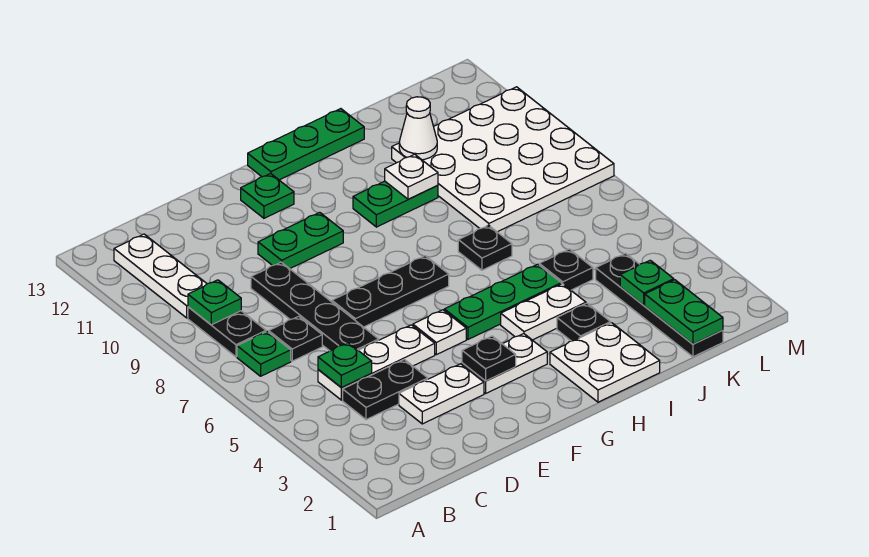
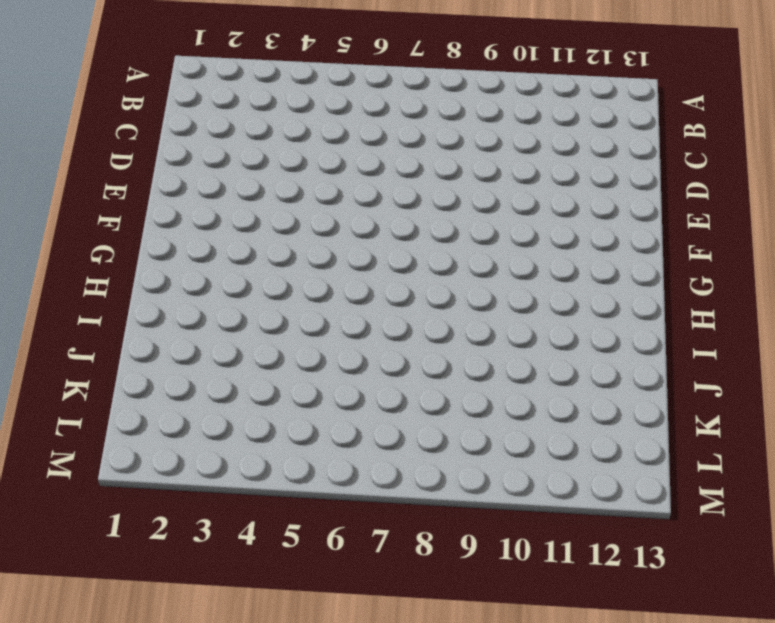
none -> green plate B7 level 1
none -> black plate B8:B9 level 1
none -> white plate B10:B12 level 1
none -> black plate C4:D4 level 1

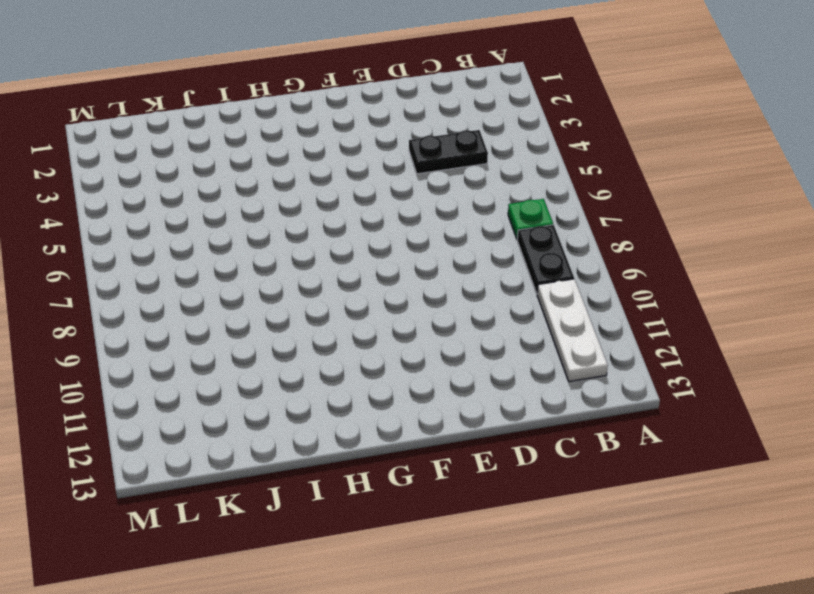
none -> white plate C5:E5 level 1
none -> black plate C7 level 1
none -> white plate D3:E3 level 1
none -> black plate D6:D9 level 1

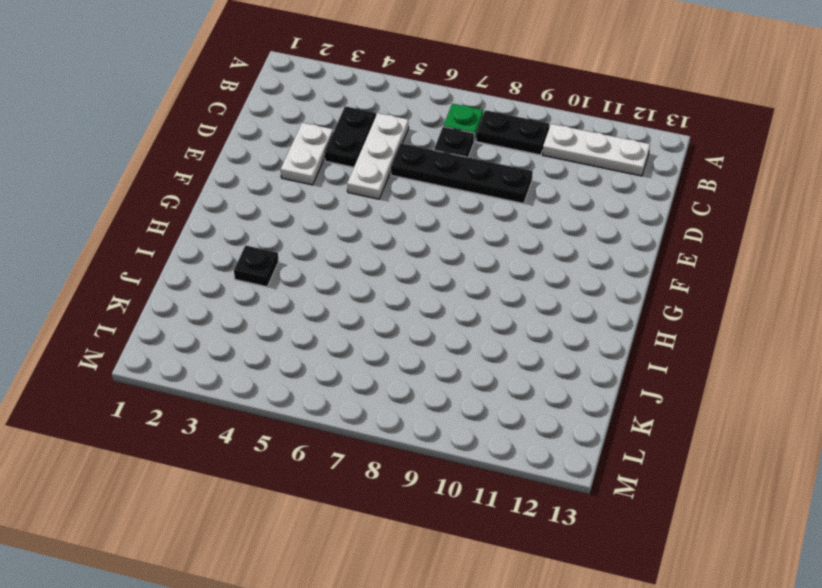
none -> black plate E7:G7 level 1
none -> green plate E10:F10 level 1
none -> white plate F3:G3 level 1
none -> white plate F5 level 1

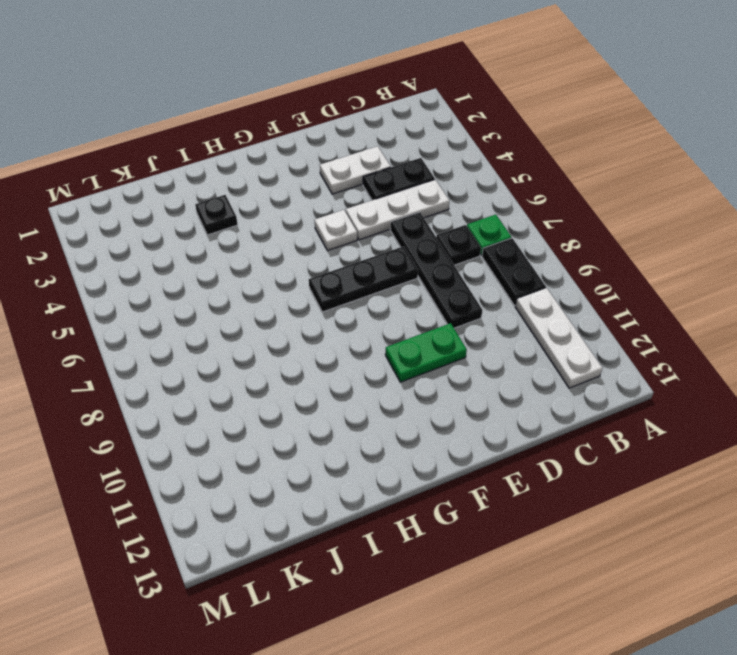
none -> white plate F3:G3 level 1
none -> green plate F12 level 1
none -> green plate G5:I5 level 1
none -> green plate G13:I13 level 1

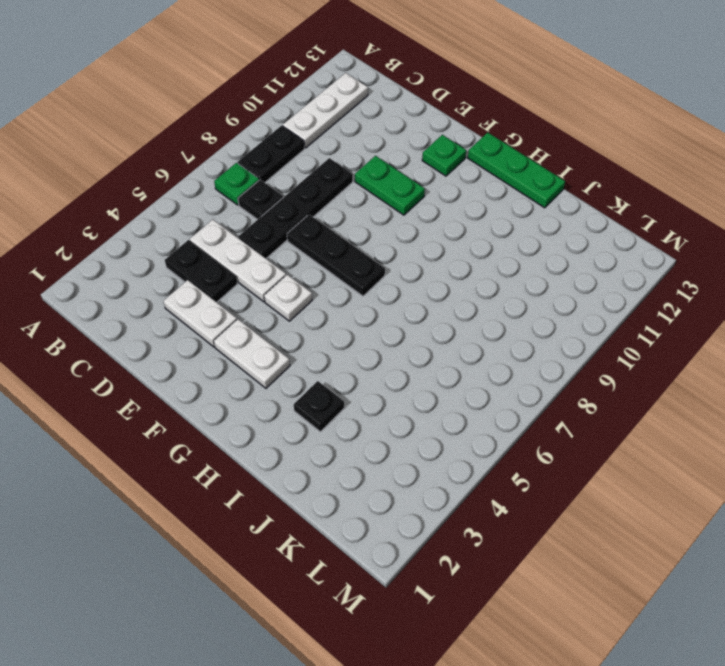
none -> green plate G5:I5 level 1
none -> white plate H1:I2 level 1
none -> white plate H4:I4 level 1
none -> green plate H10:I10 level 1

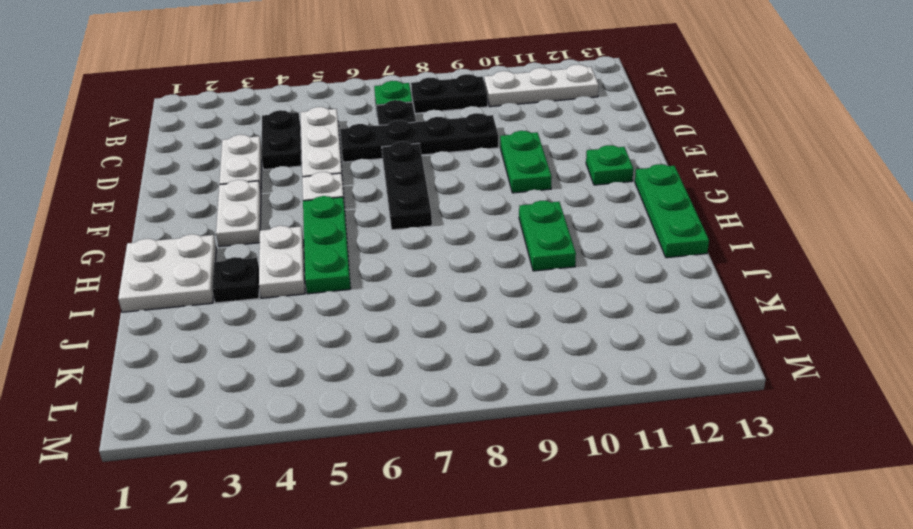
none -> black plate I7 level 1
none -> black plate J5 level 1
none -> white plate J8:M11 level 1
none -> black plate K1:K4 level 1

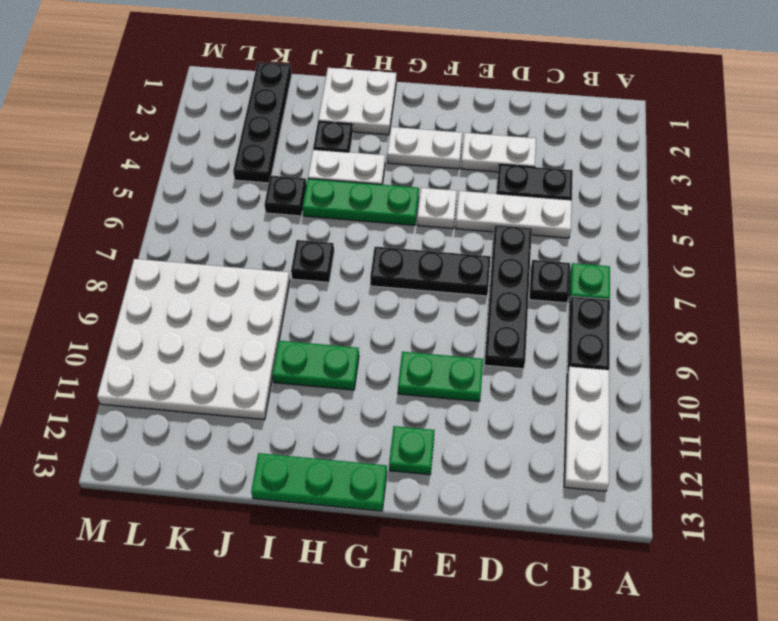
none -> green plate B9 level 2
none -> green plate C5 level 2
none -> black plate F3 level 2
none -> white plate I10 level 2

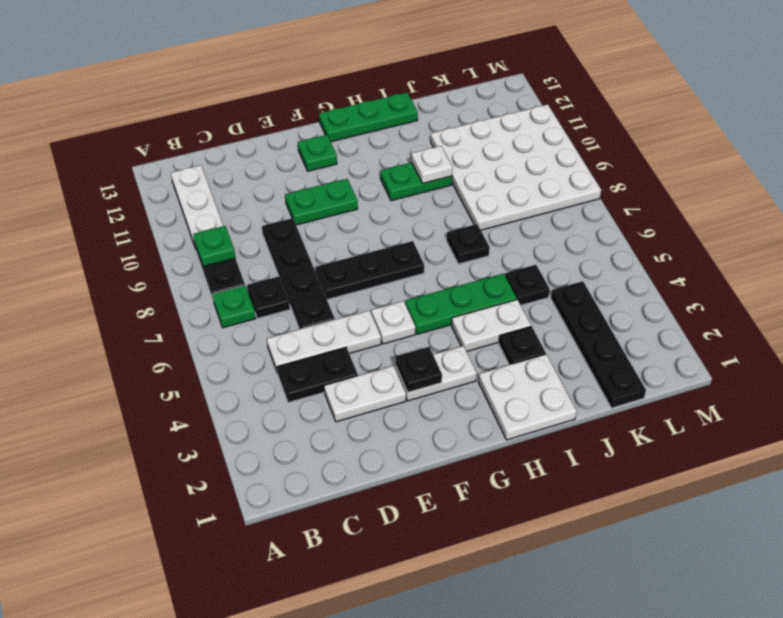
none -> green plate C5 level 2
none -> white cone J11 level 2
none -> green plate K1:K2 level 2
none -> green plate K3 level 2

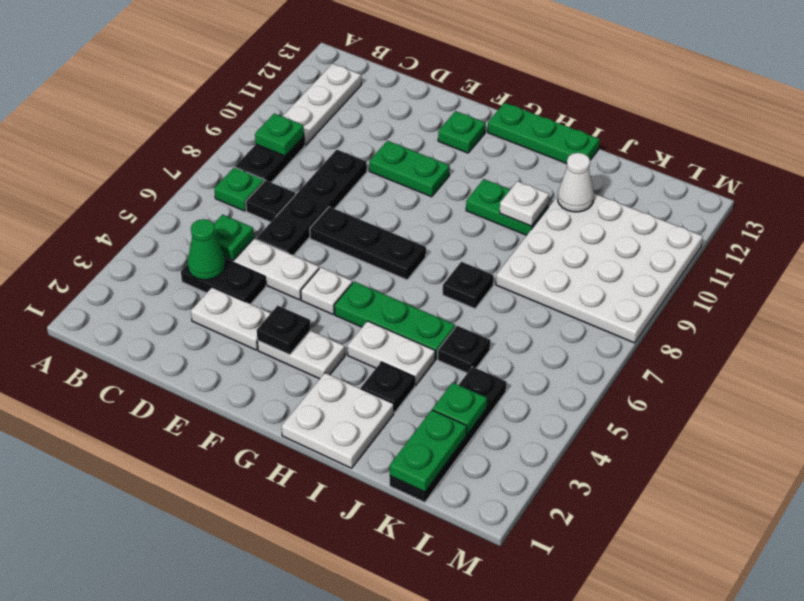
green cone C4 level 2 -> none

